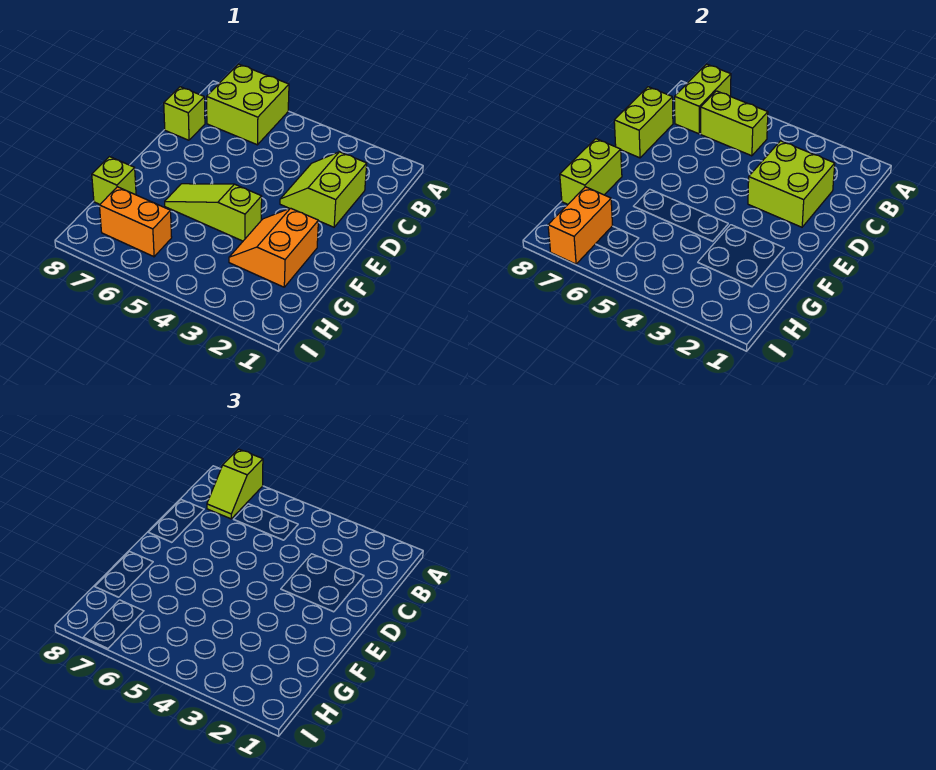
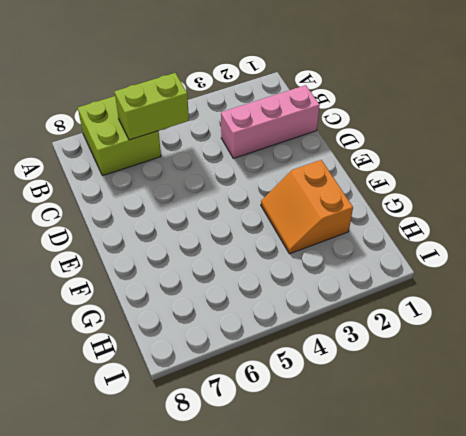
pink brick C1:C3 level 1 -> lime slope C2:D3 level 1 top 2
none -> lime brick C8 level 1
none -> lime slope F4:F6 level 1 top 4
none -> lime brick G8 level 1

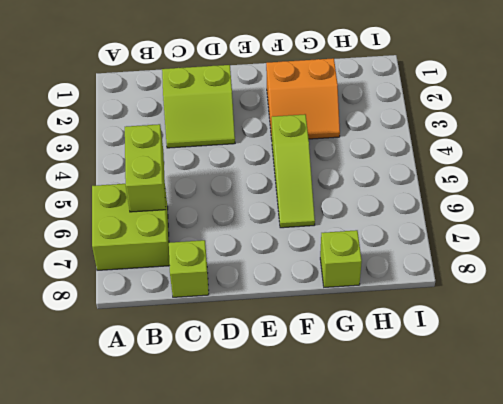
none -> orange brick H6:H7 level 1
none -> lime brick A7:B7 level 2
none -> lime brick C2:D3 level 2

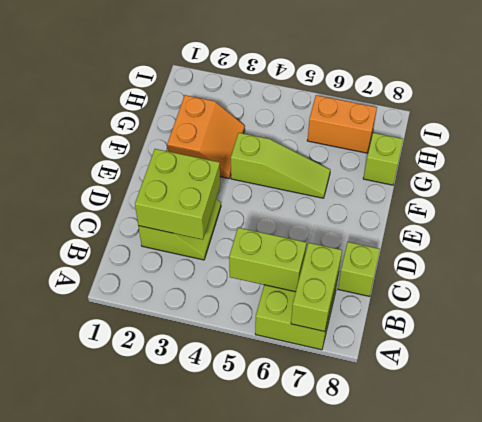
none -> lime brick C8:D8 level 2
none -> lime brick F8:G8 level 2
none -> orange brick H7:I7 level 2

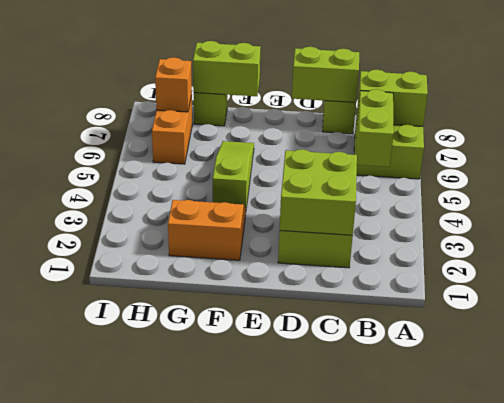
orange brick H7 level 2 -> orange brick H7:I7 level 2
none -> lime slope A7:B7 level 3 top A

